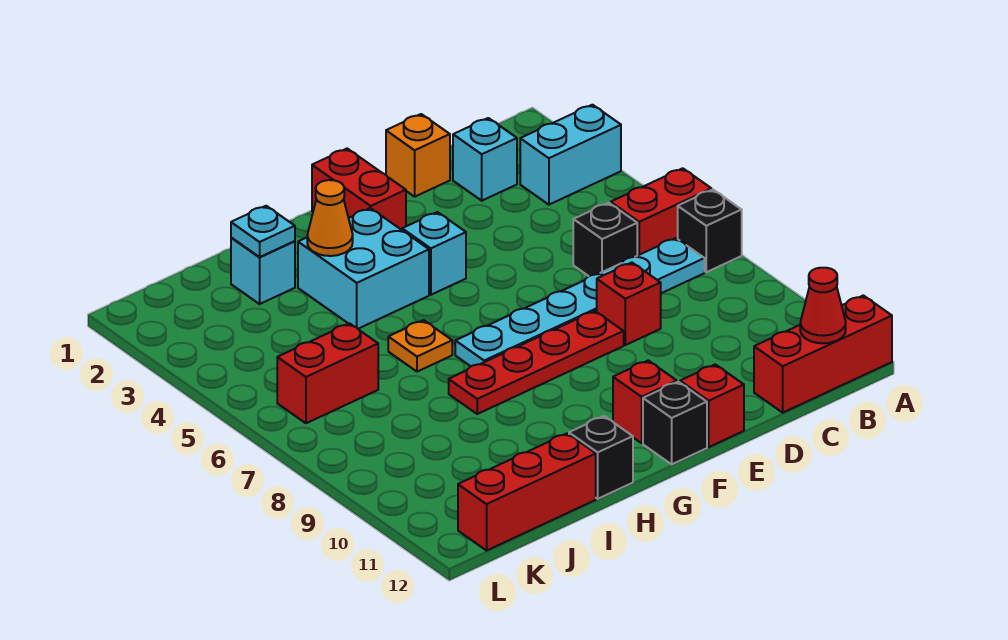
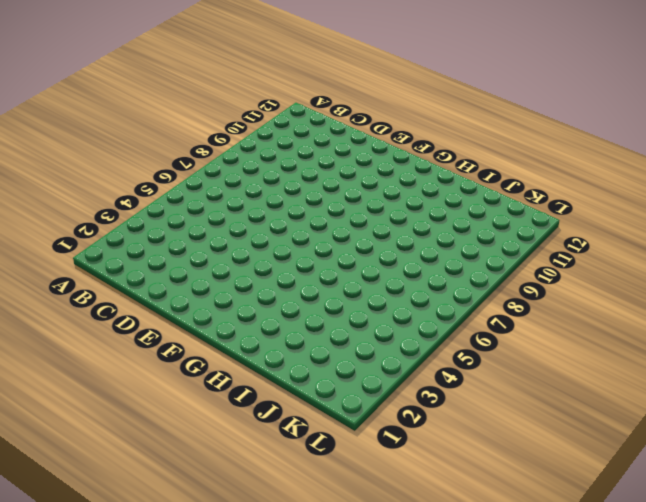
none -> cyan brick A3:B3 level 1
none -> red brick A6:B6 level 1
none -> black brick A7 level 1

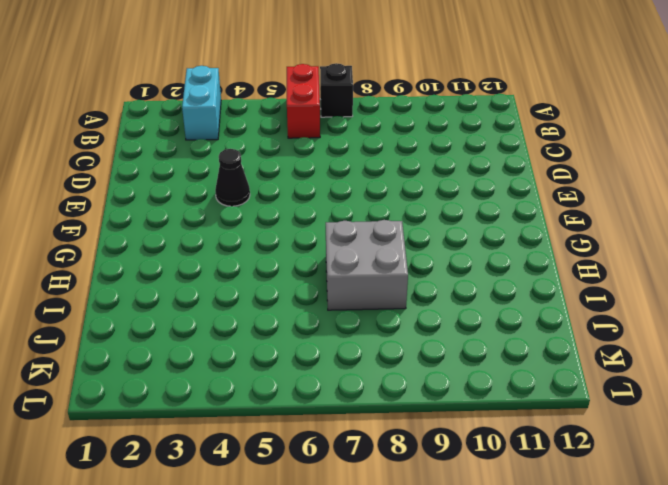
black cone E4 level 1 -> none
grey brick H7:I8 level 1 -> red plate E8:H8 level 1
none -> red brick A12:C12 level 1
none -> cyan plate B7:G7 level 1
none -> cyan brick C2 level 1

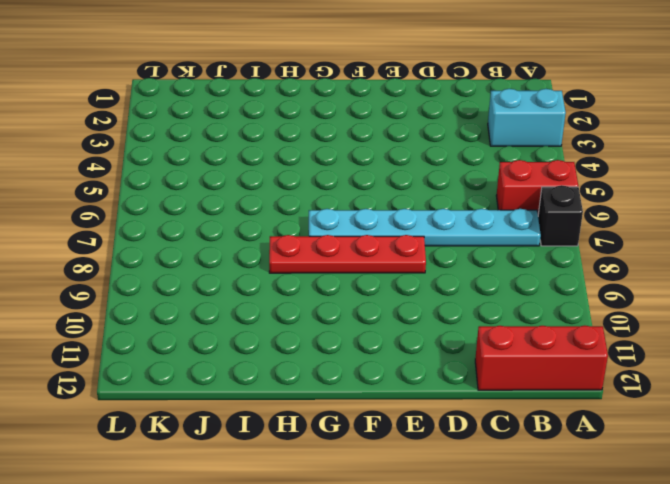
none -> cyan brick C2 level 1
none -> black brick C6 level 1
none -> orange brick D1 level 1

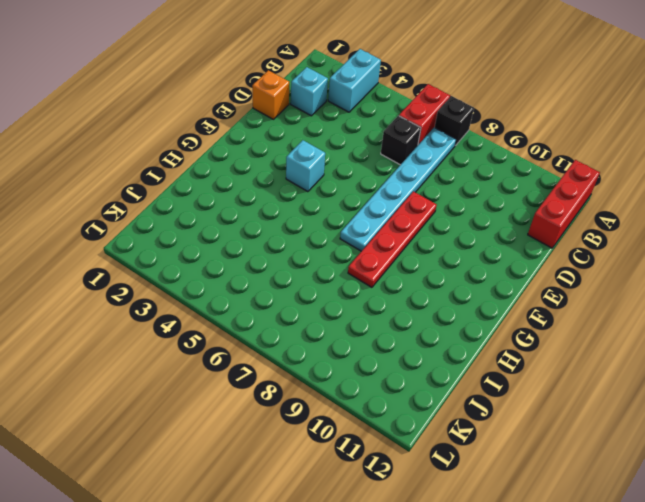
none -> red brick D8 level 1
none -> red brick E12 level 1
none -> red brick F1:F2 level 1

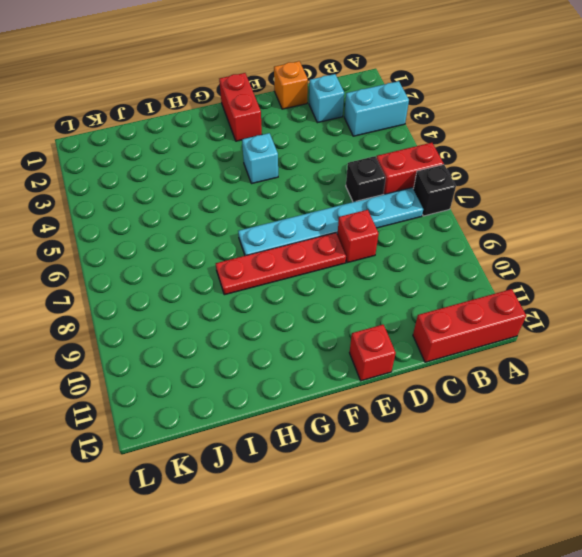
none -> red brick F11 level 1
none -> black brick F12 level 1
none -> cyan brick G3:H4 level 1

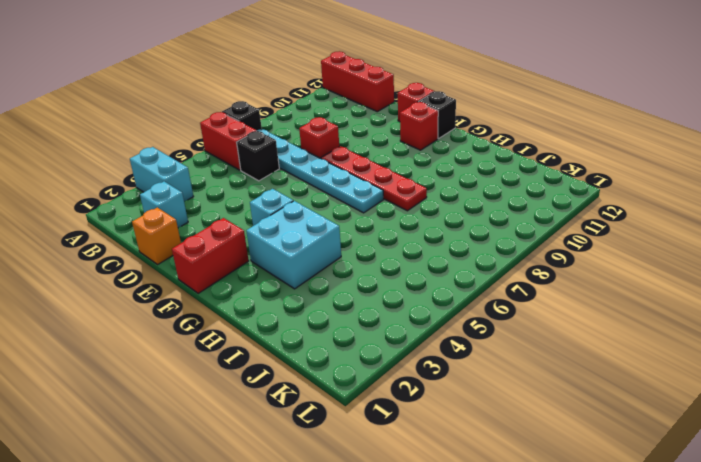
none -> orange plate H6 level 1
none -> black brick H12 level 1
none -> cyan brick I2 level 1

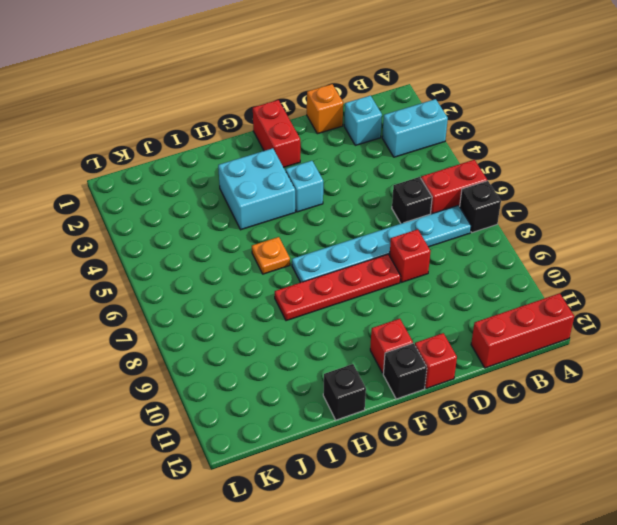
none -> cyan brick I2 level 1
none -> red brick I12:K12 level 1
none -> red brick J6:K6 level 1

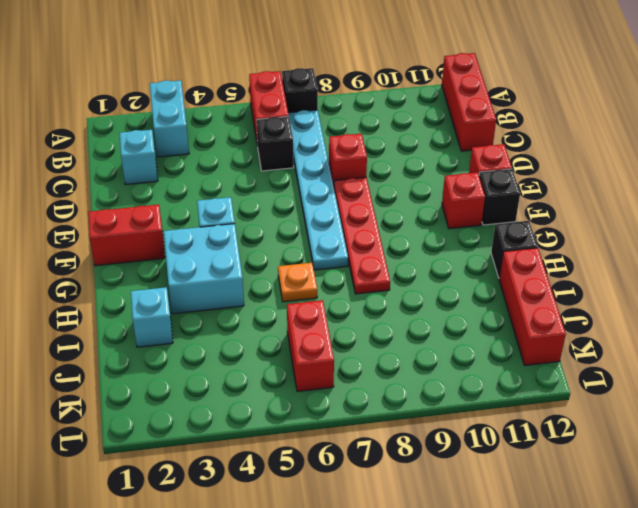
none -> orange brick D1 level 1
none -> red cone B12 level 2
none -> orange cone H3 level 2

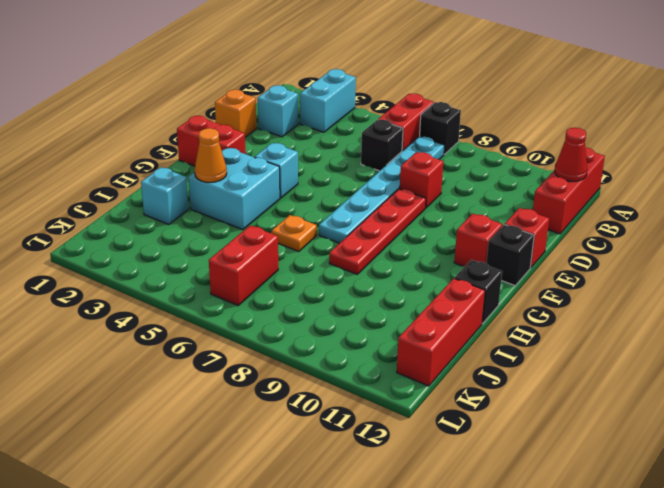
none -> cyan plate I2 level 2

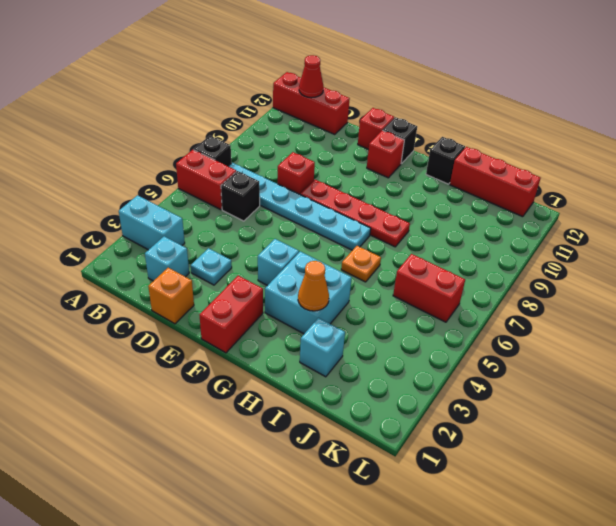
cyan plate D3 level 1 -> cyan plate I2 level 2

